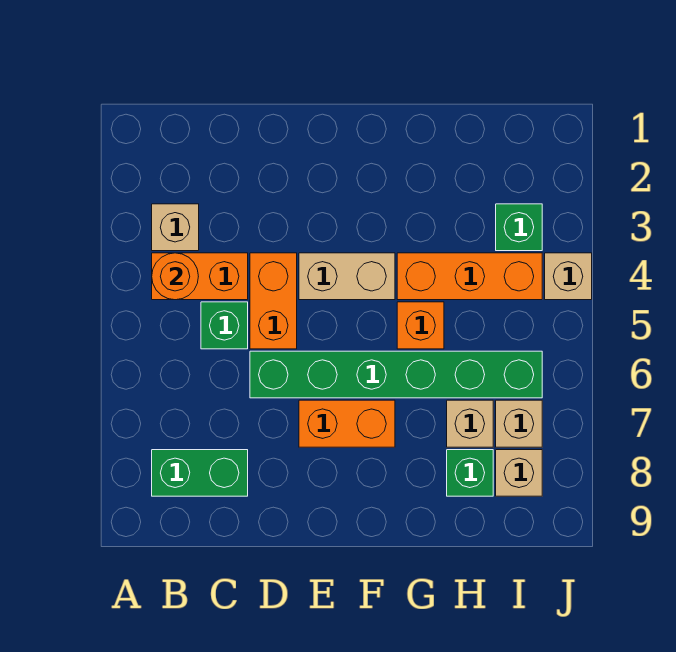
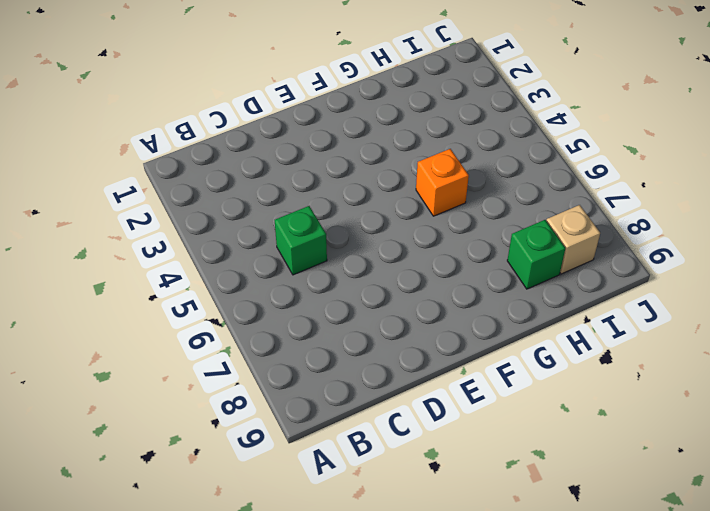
none -> tan brick B3 level 1
none -> orange brick B4:C4 level 1
none -> green brick B8:C8 level 1

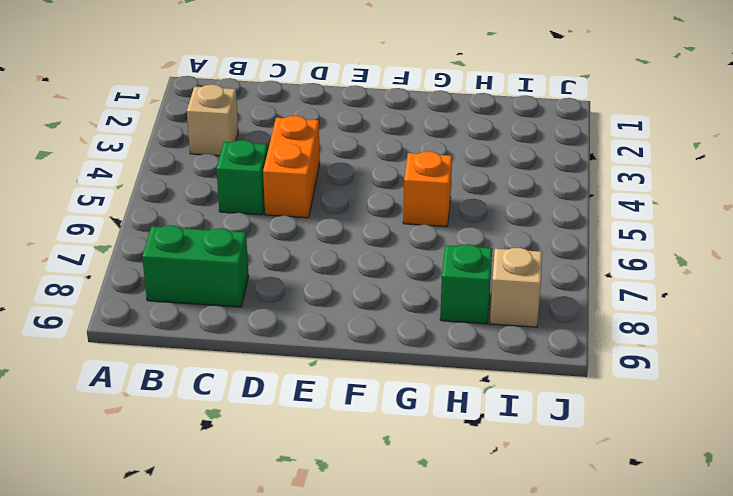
none -> orange brick B4:C4 level 1
none -> green brick D6:I6 level 1
none -> tan brick E4:F4 level 1

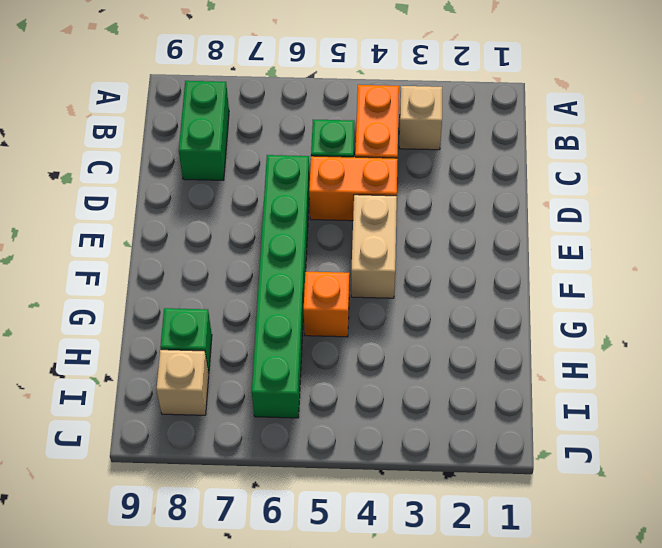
none -> orange brick E7:F7 level 1
none -> orange brick G4:I4 level 1
none -> tan brick H7 level 1

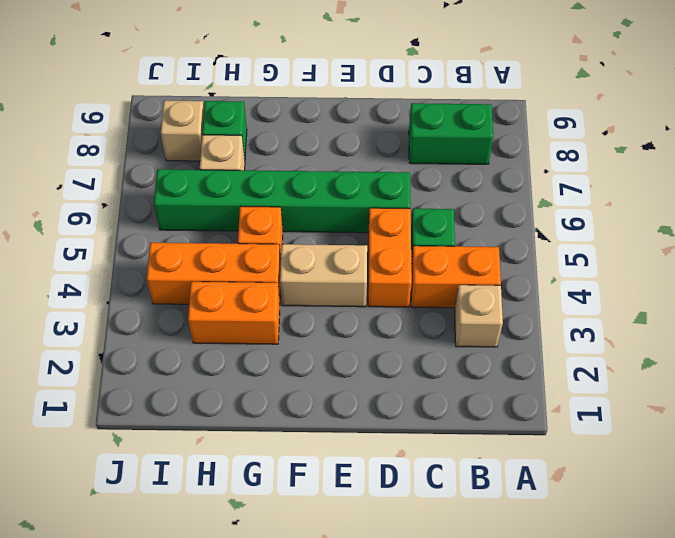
orange brick G3:H3 level 1 -> orange brick E7:F7 level 1
none -> green brick I3 level 1
none -> tan brick I7 level 1
none -> tan brick J4 level 1

